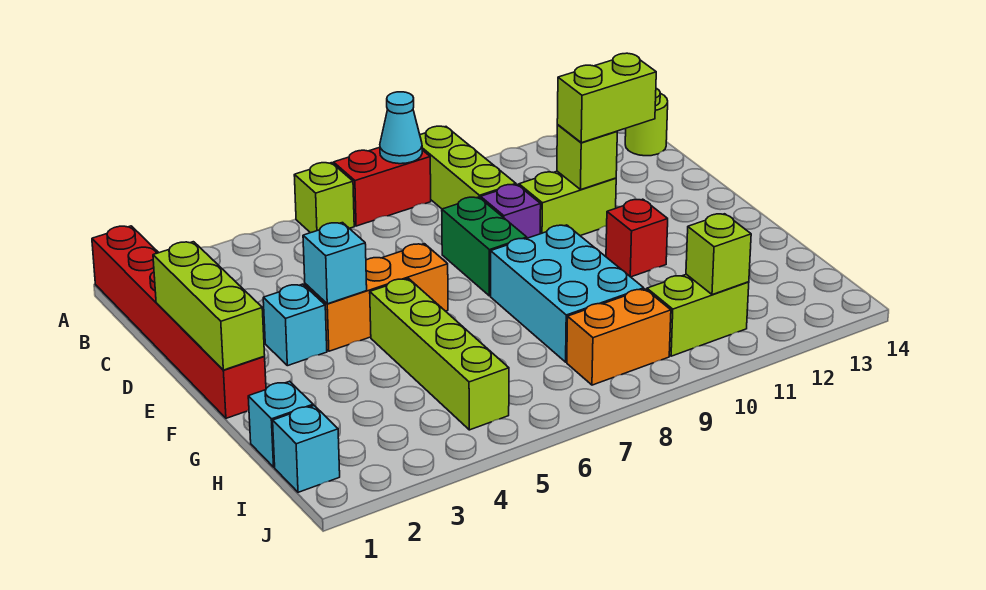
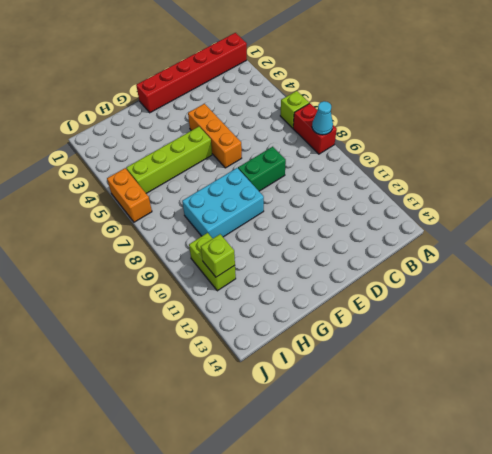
orange brick J5:J6 level 1 -> orange brick I8:I9 level 1
none -> lime brick A9:C9 level 1
none -> lime round brick B14 level 1
none -> purple brick D9 level 1

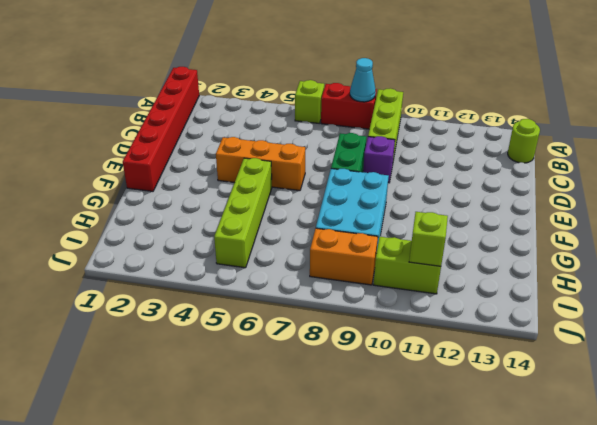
none -> lime brick D10:D11 level 1
none -> cyan brick E3 level 1
none -> red brick F11 level 1

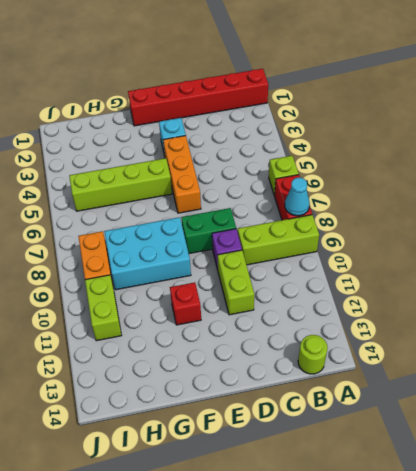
none -> cyan brick H1 level 1
none -> cyan brick I1 level 1
none -> lime brick D1:F1 level 2

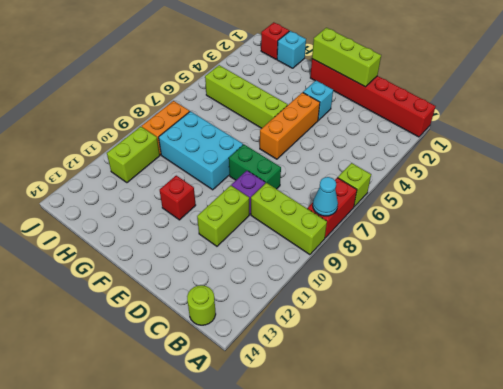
red brick I1 level 1 -> cyan brick I1 level 1
none -> lime brick D11 level 2
none -> cyan brick E4 level 2
none -> lime brick I11 level 2

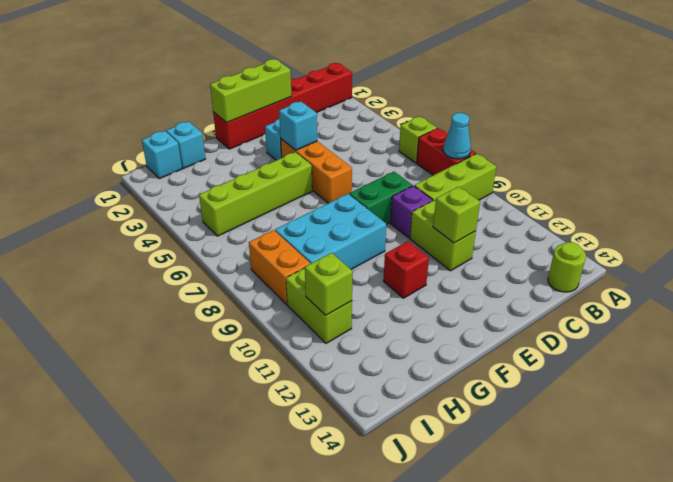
none -> lime brick D11:D12 level 3

